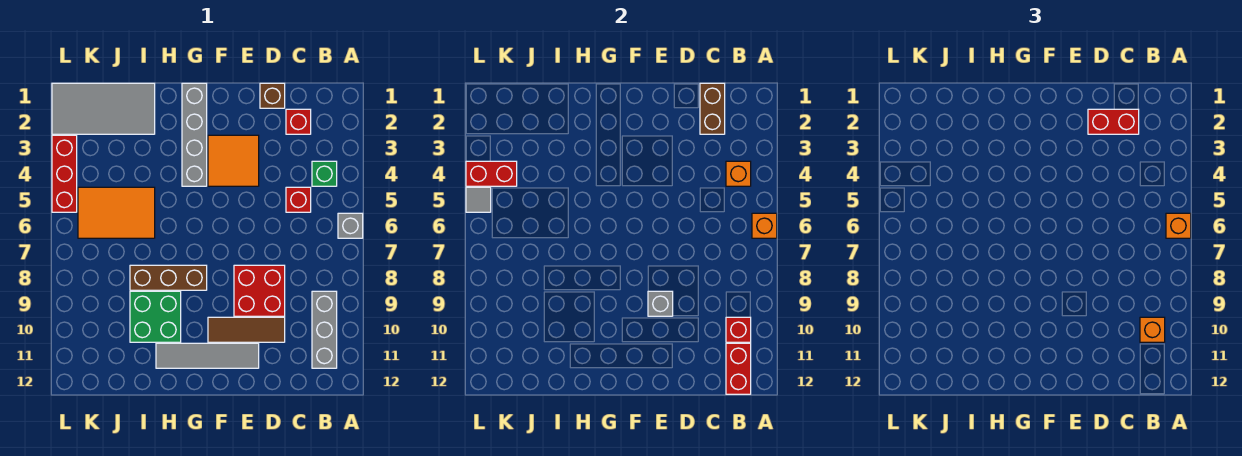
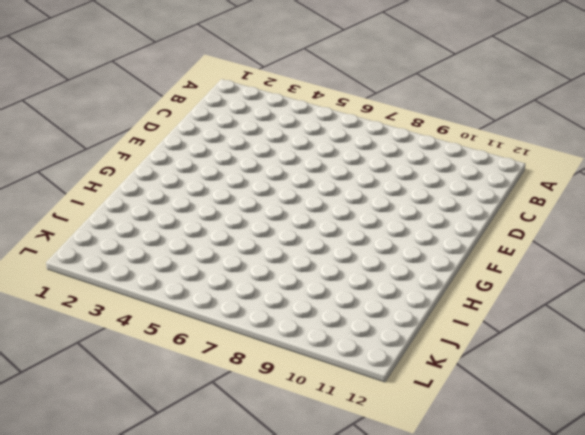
none -> grey brick A6 level 1
none -> green brick B4 level 1
none -> grey brick B9:B11 level 1

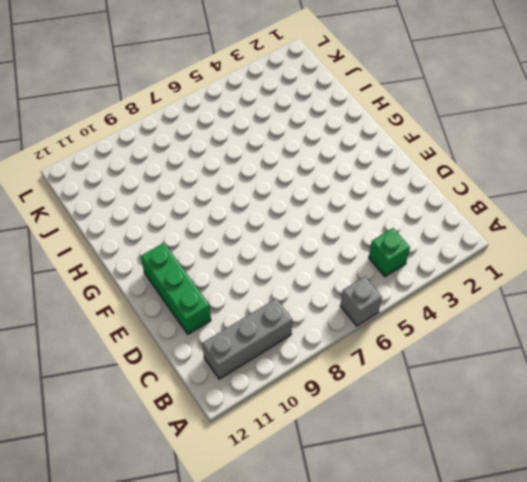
green brick D11:F11 level 1 -> grey tile E11:H11 level 1
none -> red brick C2 level 1
none -> red brick C5 level 1
none -> brown brick D1 level 1

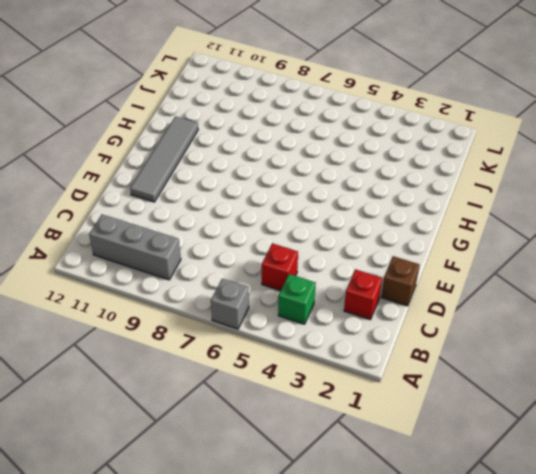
none -> red brick D8:E9 level 1
none -> brown tile D10:F10 level 1
none -> orange tile E3:F4 level 1

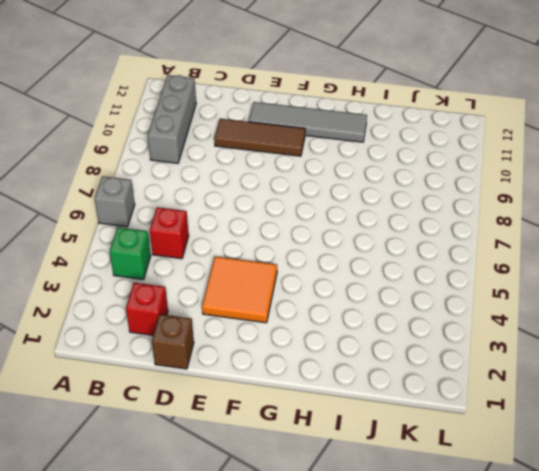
none -> red brick D8:E9 level 1
none -> grey brick G1:G4 level 1
none -> brown brick G8:I8 level 1

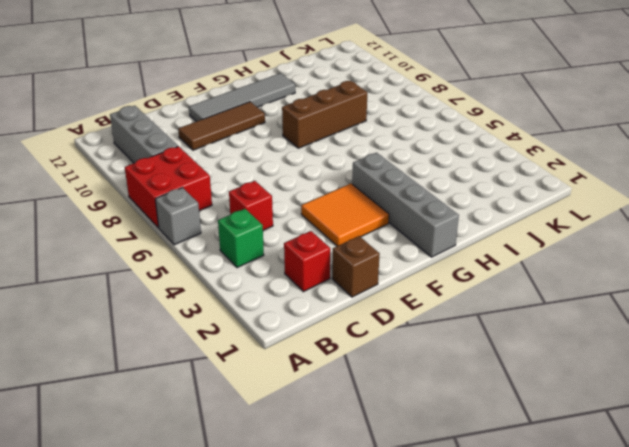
red brick A7:B8 level 1 -> red brick D8:E9 level 1
none -> green brick H9:I10 level 1
none -> grey tile I1:L2 level 1
none -> orange tile I5:K6 level 1

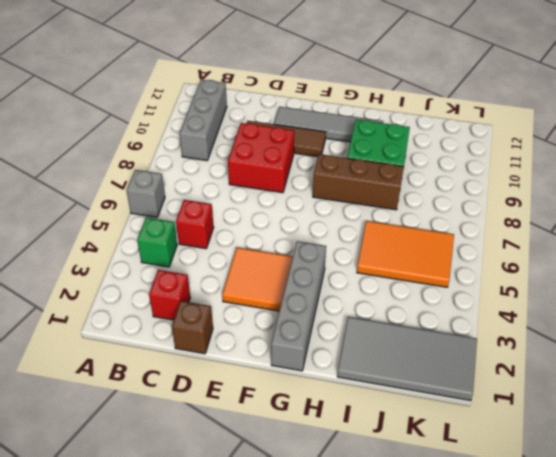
none -> red brick L3:L5 level 1
none -> orange brick A6 level 2
none -> orange brick B4 level 2

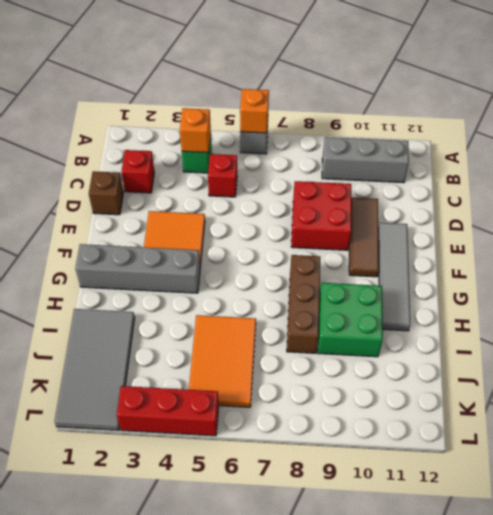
none -> red brick B10 level 2
none -> red brick B11:B12 level 2
none -> brown brick C1:C2 level 2

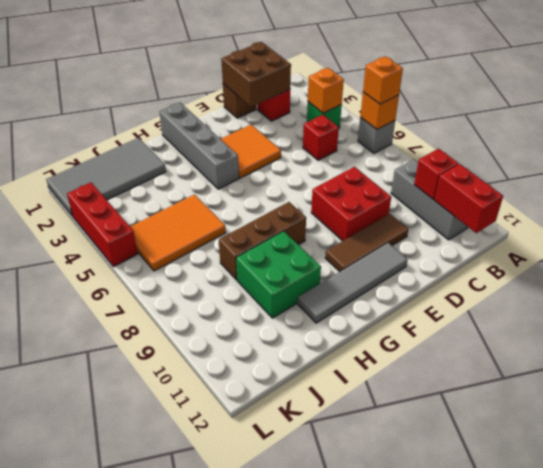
brown brick C1:D2 level 2 -> brown brick C1:C2 level 2
none -> grey brick E9 level 2
none -> red brick K4:L4 level 2
none -> grey tile L5 level 2

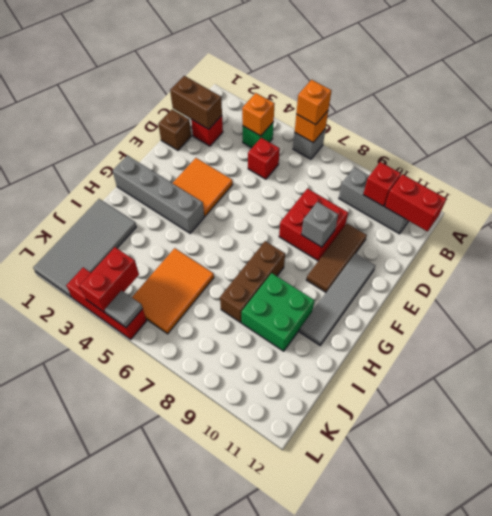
none -> orange brick B10 level 3
none -> red brick C2:D2 level 3

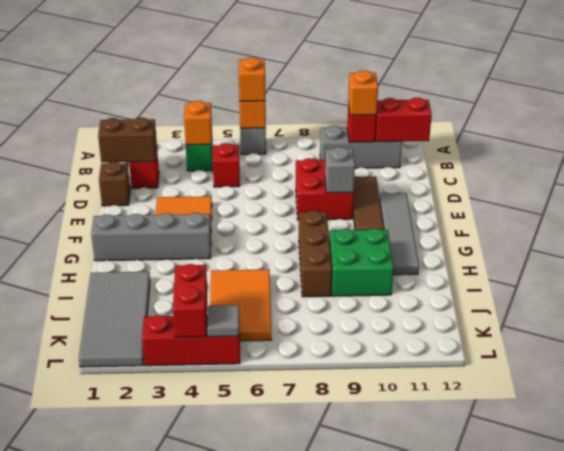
none -> red brick C2:D2 level 3

